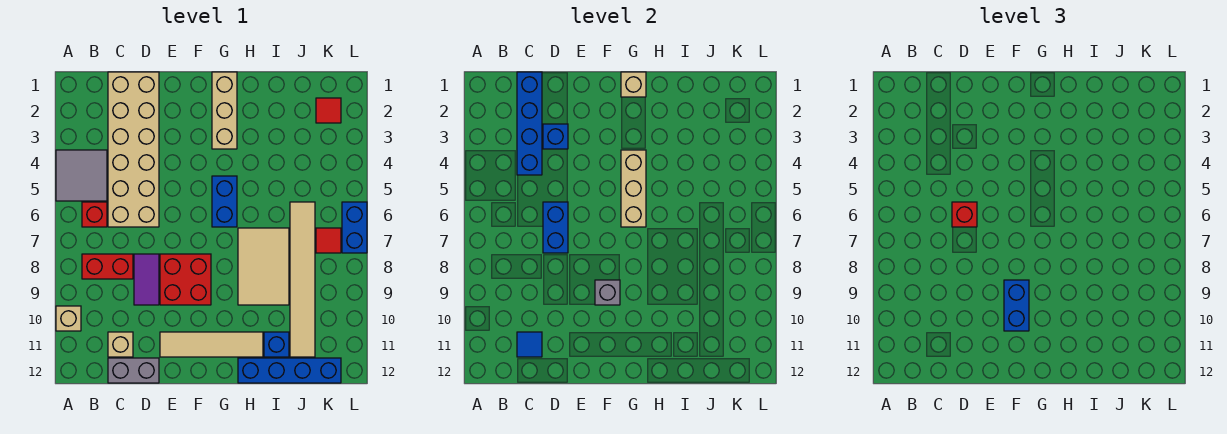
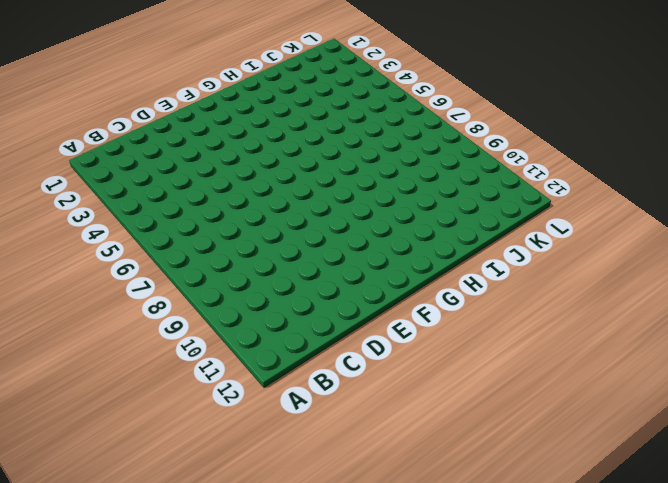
none -> grey tile A4:B5 level 1
none -> tan brick A10 level 1
none -> red brick B6 level 1

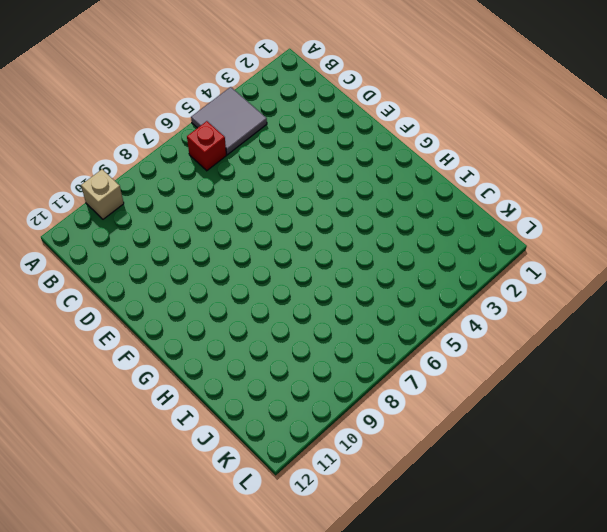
none -> red brick B8:C8 level 1
none -> tan brick C1:D6 level 1
none -> tan brick C11 level 1

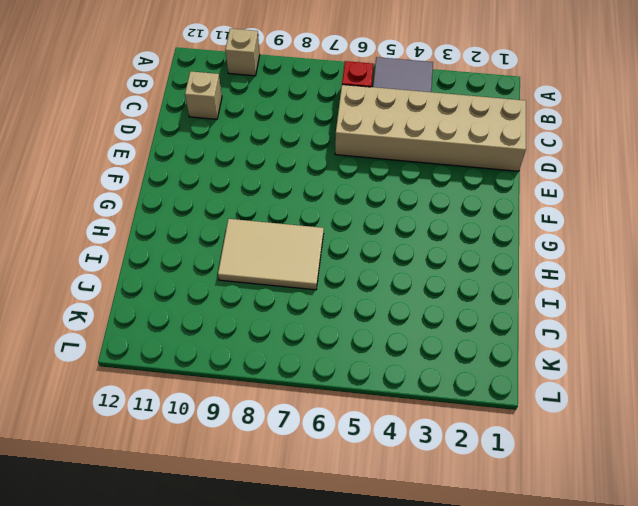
none -> red brick B8:C8 level 1
none -> grey brick C12:D12 level 1
none -> purple tile D8:D9 level 1

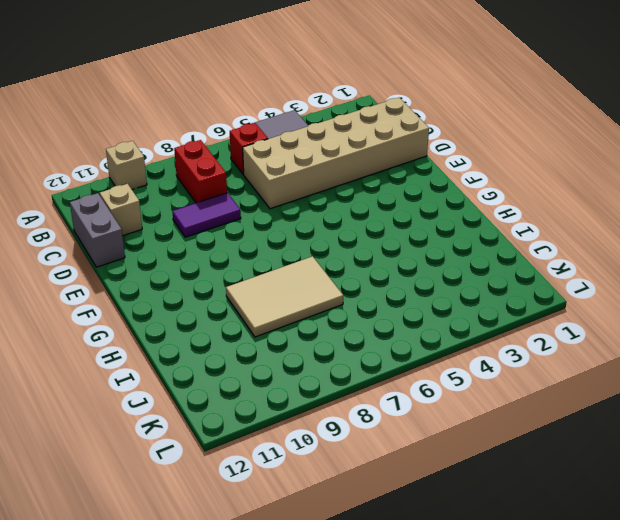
none -> red brick E8:F9 level 1
none -> tan tile E11:H11 level 1
none -> tan brick G1:G3 level 1

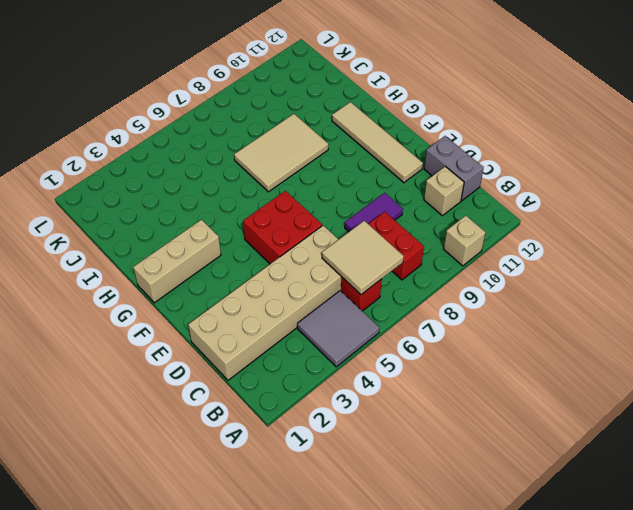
tan tile B6:C7 level 2 -> none
red brick E5:F6 level 1 -> red brick E8:F9 level 1
none -> blue brick G5:G6 level 1
none -> blue brick H12:K12 level 1
none -> blue brick I11 level 1

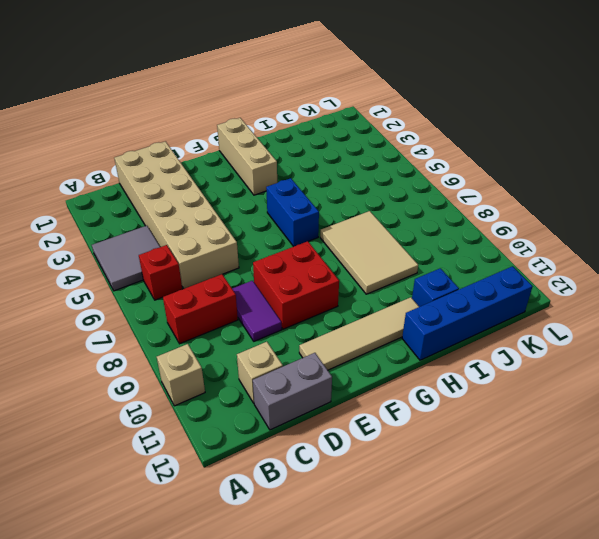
none -> tan tile J6:J11 level 1
none -> red tile K2 level 1
none -> red tile K7 level 1

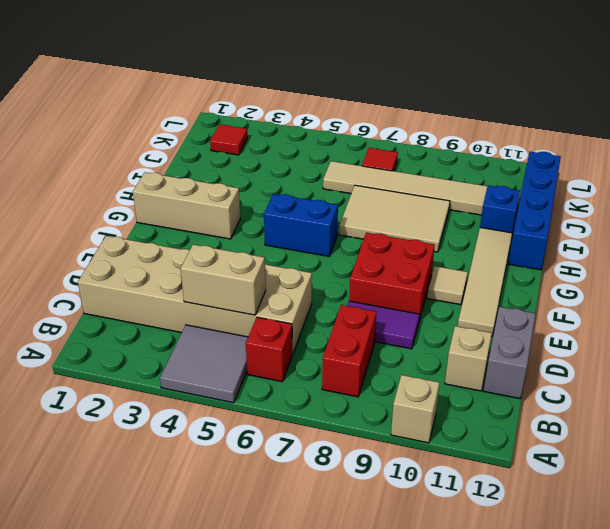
tan brick C4:C5 level 2 -> blue brick C1:C4 level 2
tan tile F10 level 1 -> none
none -> blue brick L6:L7 level 1
none -> blue tile C11 level 2
none -> blue brick D3 level 2

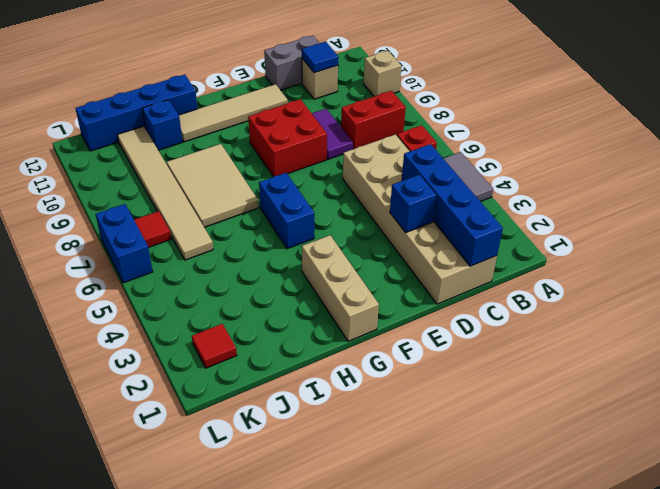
none -> blue brick D6:D7 level 2
none -> grey brick F9 level 2
none -> tan brick G1 level 2

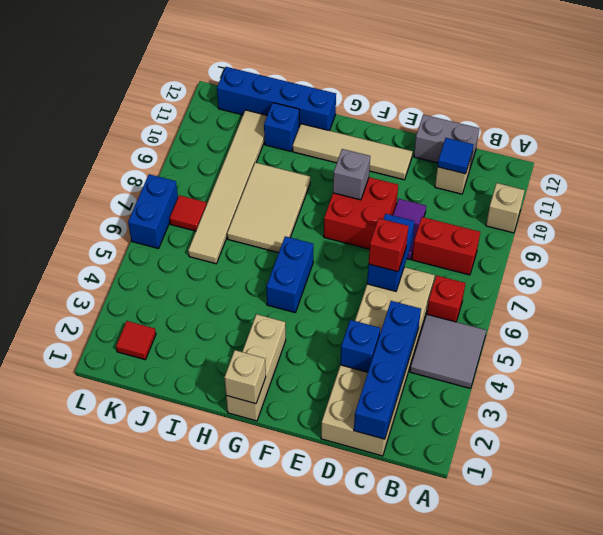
none -> tan brick G4:G6 level 2
none -> blue brick F9:F10 level 3

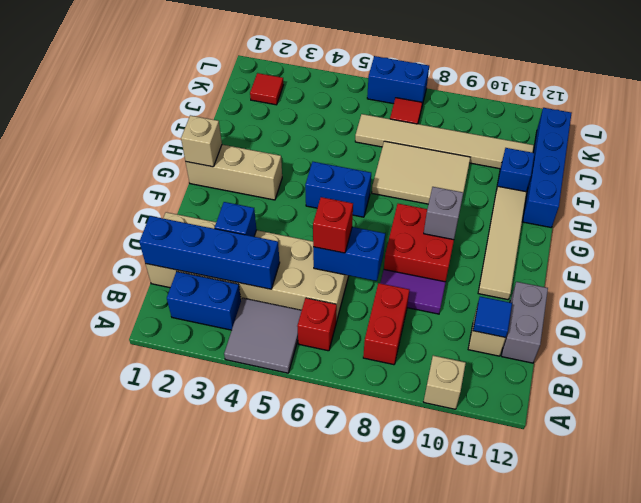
blue brick B2:B3 level 1 -> blue brick F9:F10 level 3
none -> tan brick G4:G6 level 2

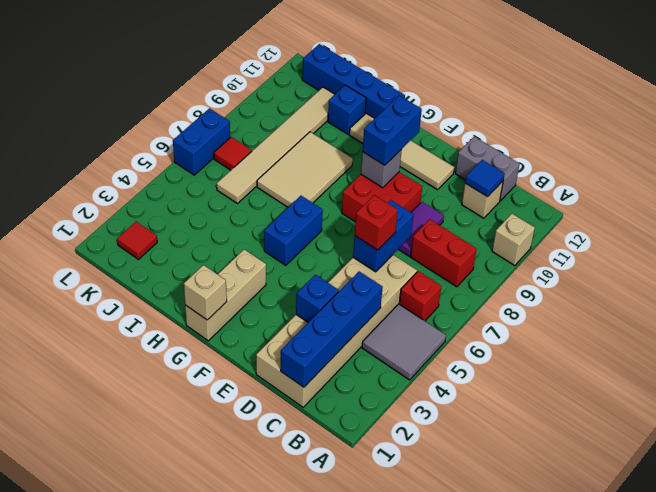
none -> tan brick G4:G6 level 2

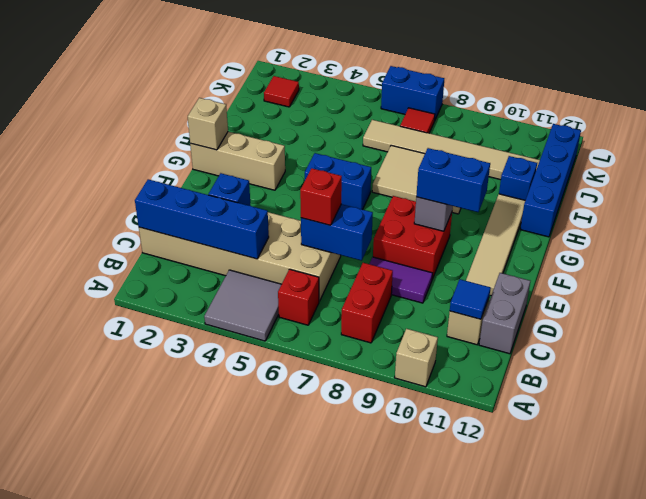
none -> tan brick G4:G6 level 2

